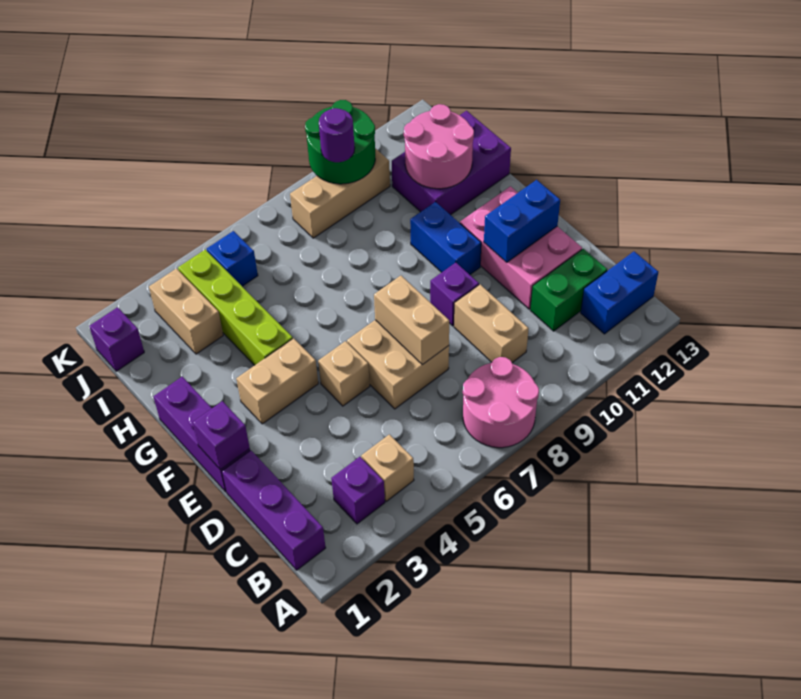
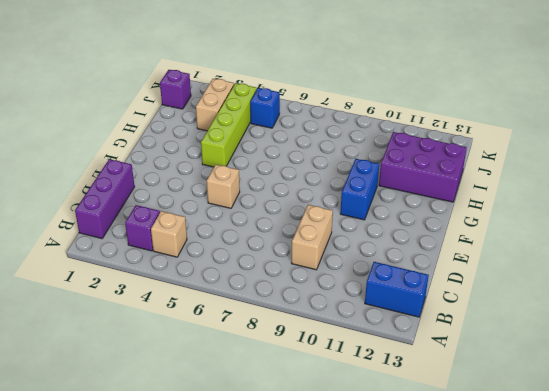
none -> pink round brick A7:B8 level 1
none -> green brick C11:C12 level 1
none -> tan brick D6:E7 level 1

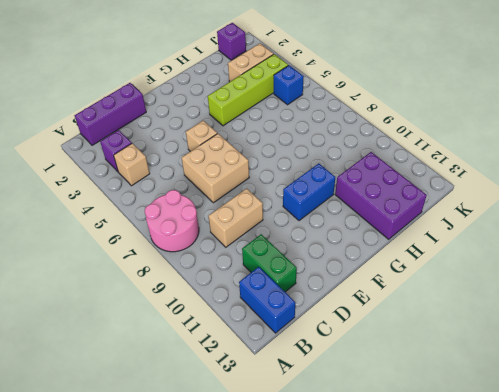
none -> pink brick D11:F12 level 1
none -> purple brick E1:G1 level 1
none -> purple brick E9 level 1

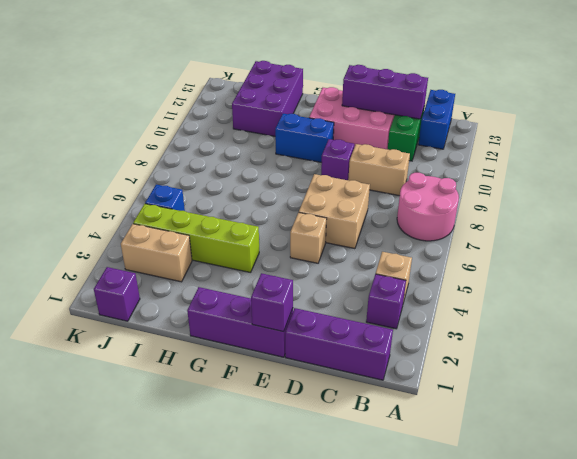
purple brick C12:E12 level 2 -> blue brick E11:E12 level 2
none -> tan brick F3:F4 level 1
none -> tan brick J8:J10 level 1
none -> tan brick D7:E7 level 2

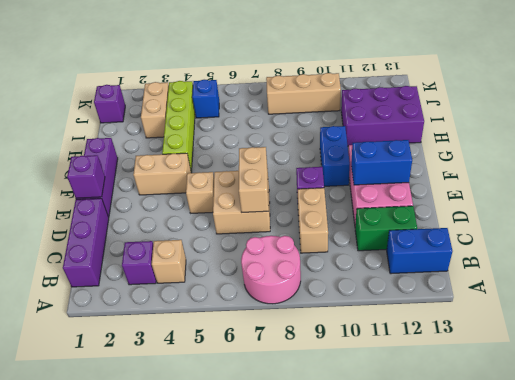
none -> pink round brick H11:I12 level 2
none -> green round brick J9:K10 level 2
none -> purple round brick J9 level 3

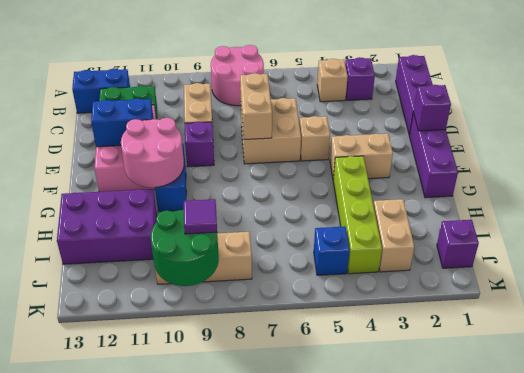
pink round brick F10:G11 level 2 -> pink round brick H11:I12 level 2
purple tile J9 level 3 -> purple round brick J9 level 3

